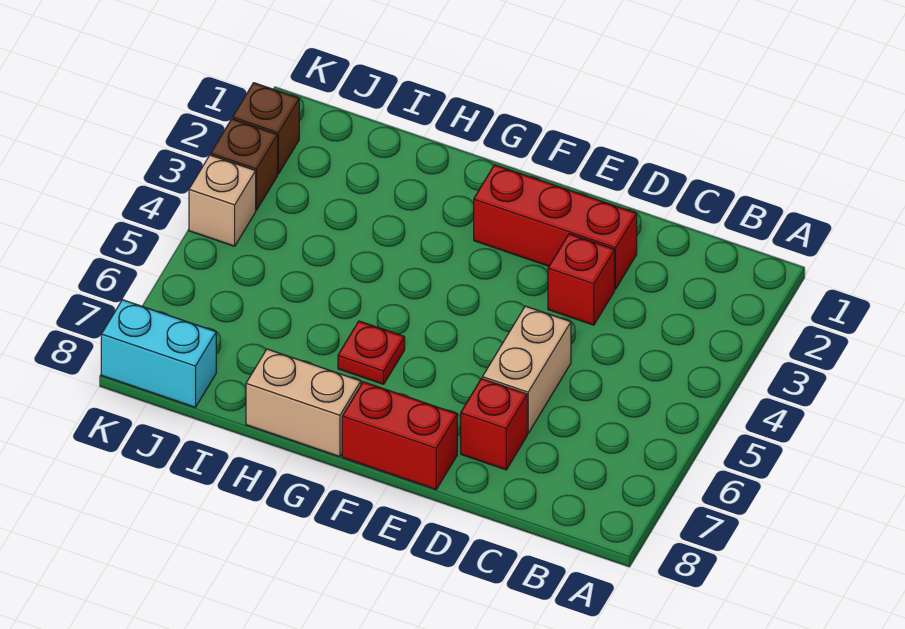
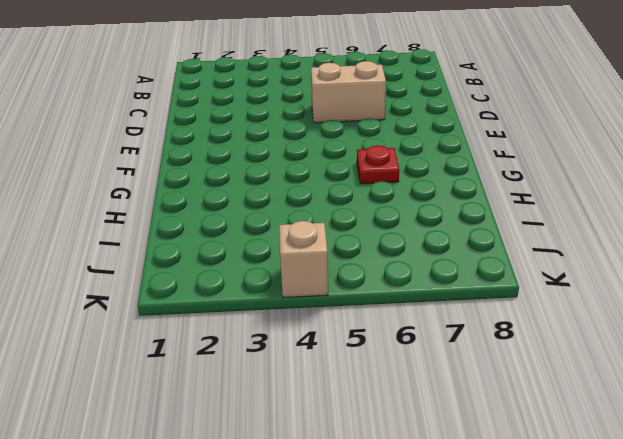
none -> red brick D2:F2 level 1
none -> red brick D3 level 1

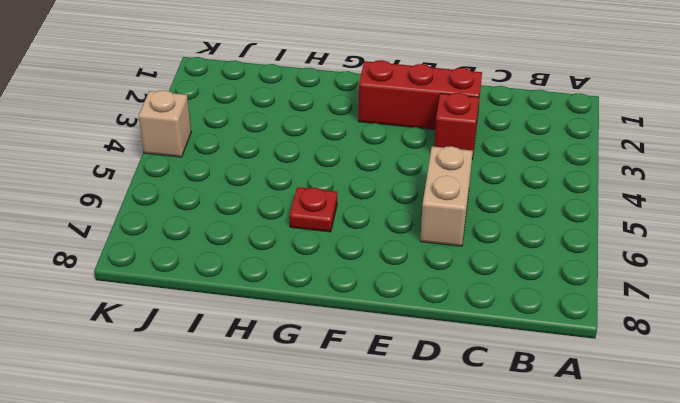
none -> red brick D7 level 1
none -> red brick E8:F8 level 1

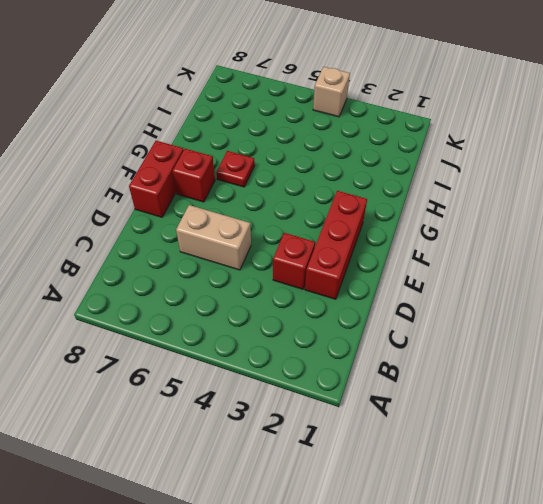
red brick F7 level 1 -> red brick D7 level 1
none -> tan brick G8:H8 level 1
none -> cyan brick J8:K8 level 1

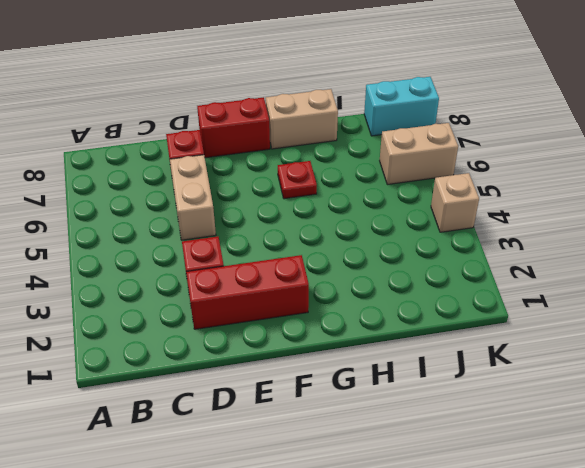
tan brick J6:K6 level 1 -> none
none -> brown brick K2 level 1
none -> brown brick K3 level 1

